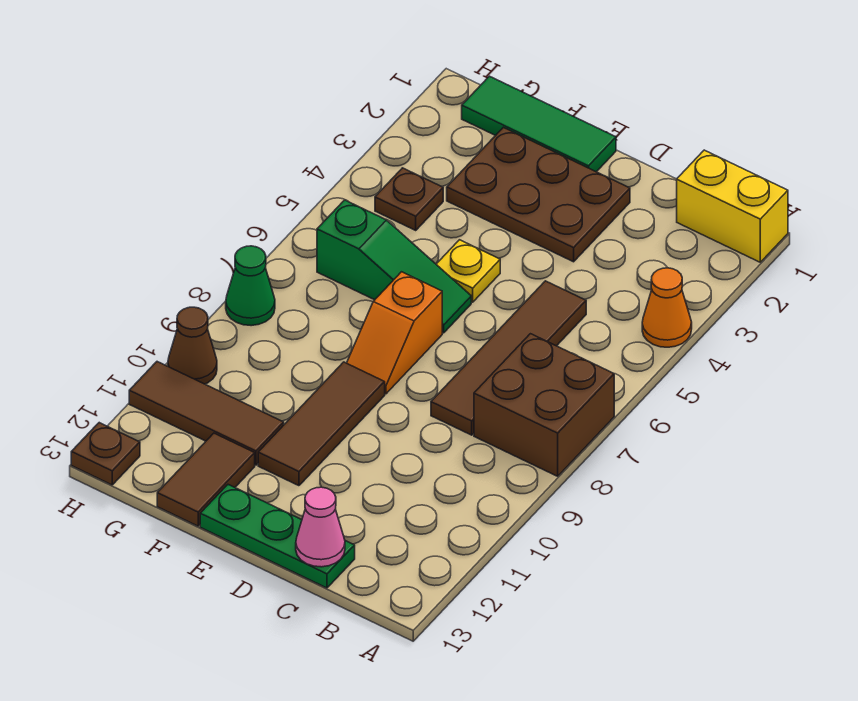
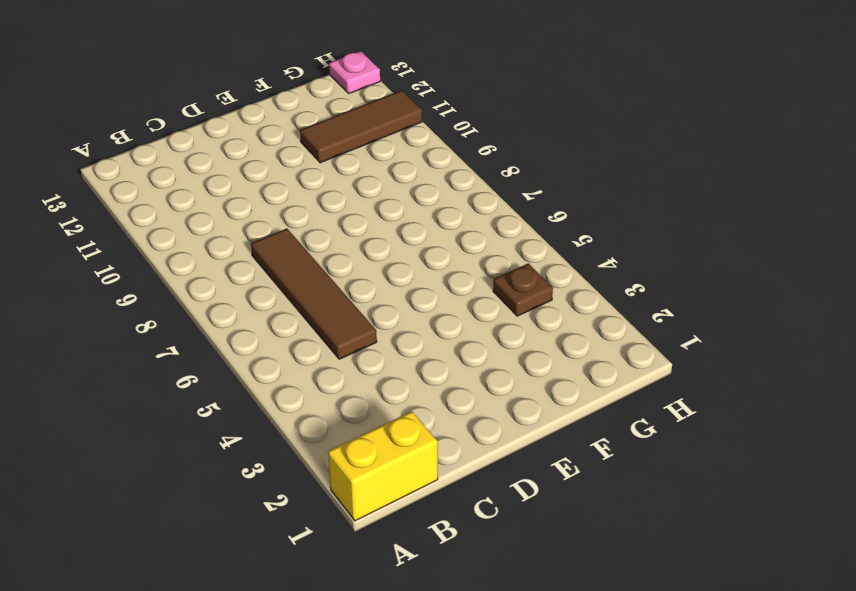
pink plate H13 level 1 -> brown plate H13 level 1
none -> orange cone A4 level 1
none -> brown brick A7:B8 level 1
none -> green plate C13:E13 level 1

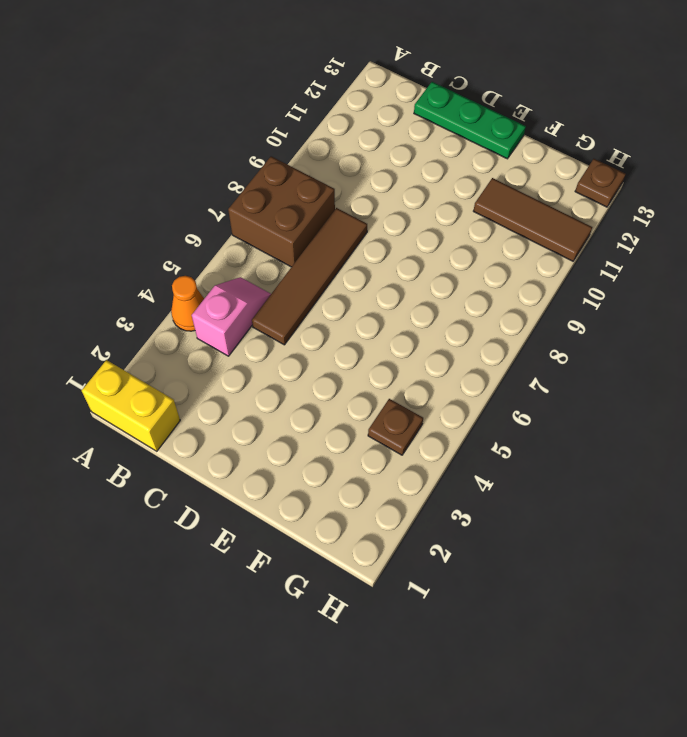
pink slope B4:B5 level 1 top 4 -> none
none -> brown plate D2:F3 level 1
none -> green tile E1:G1 level 1
none -> yellow plate E5 level 1

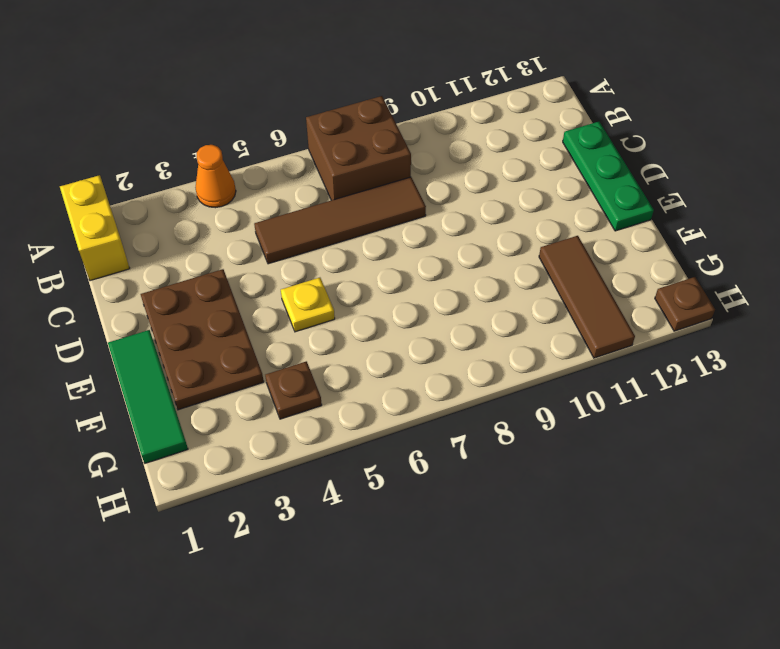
none -> green slope E6:G6 level 1 top G
none -> orange slope E7:E8 level 1 top 7
none -> brown tile E9:E11 level 1

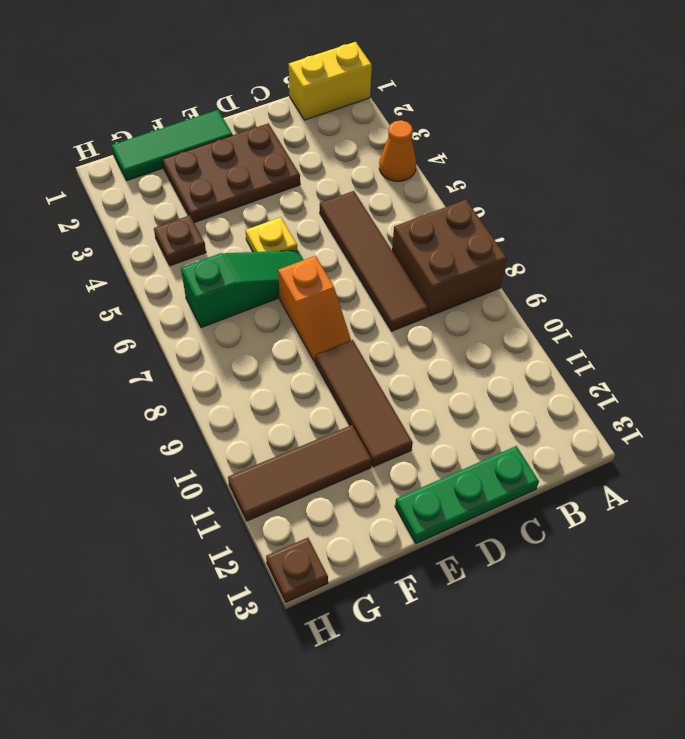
none -> brown tile F12:F13 level 1
none -> green cone H8 level 1
none -> brown cone H10 level 1

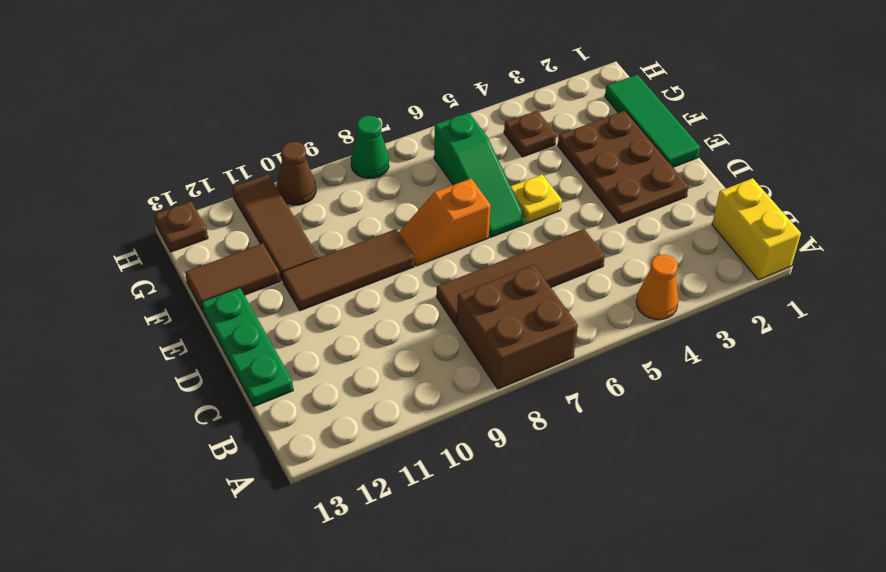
none -> pink cone C13 level 2

